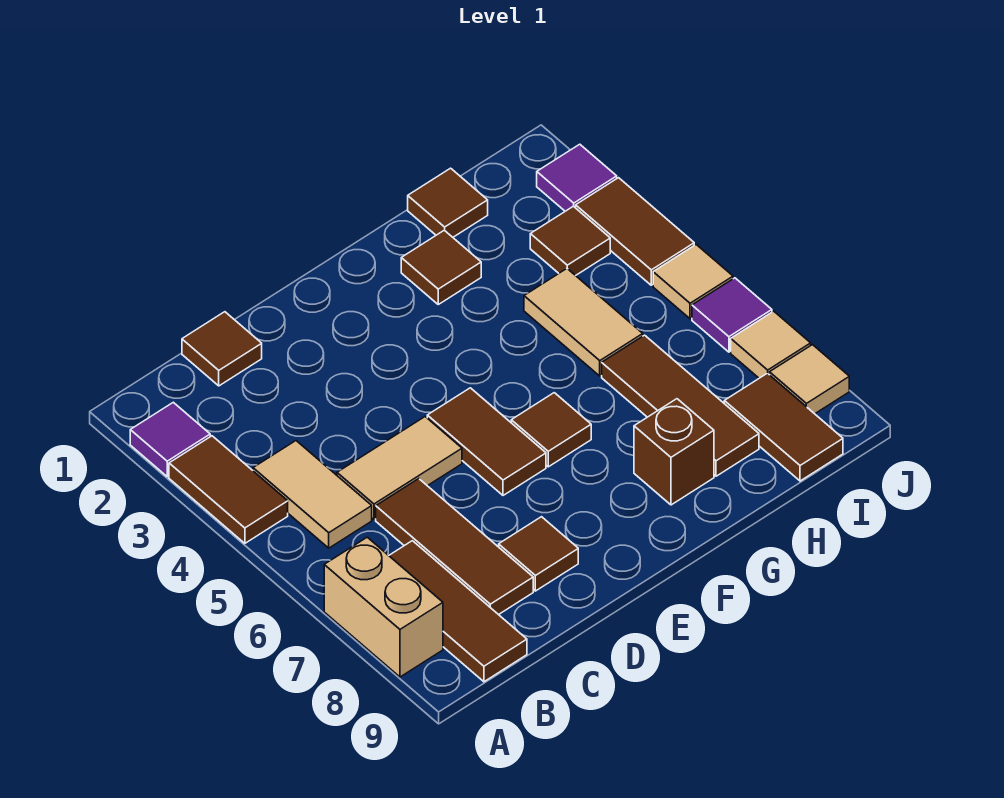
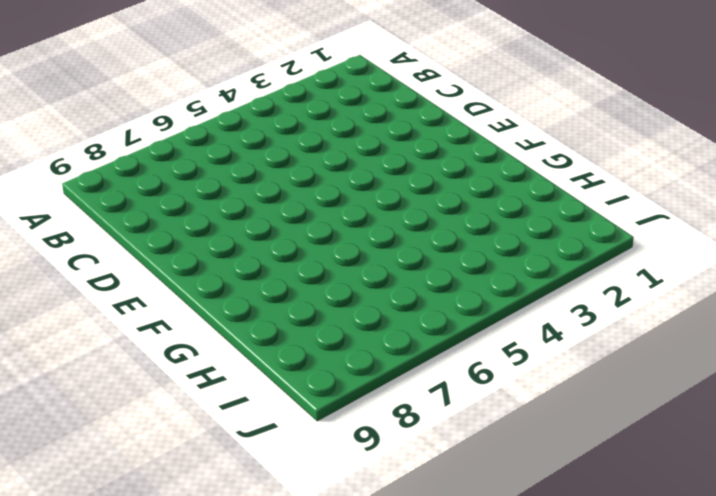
none -> purple tile A2 level 1
none -> brown tile A3:A4 level 1
none -> tan brick A7:A8 level 1

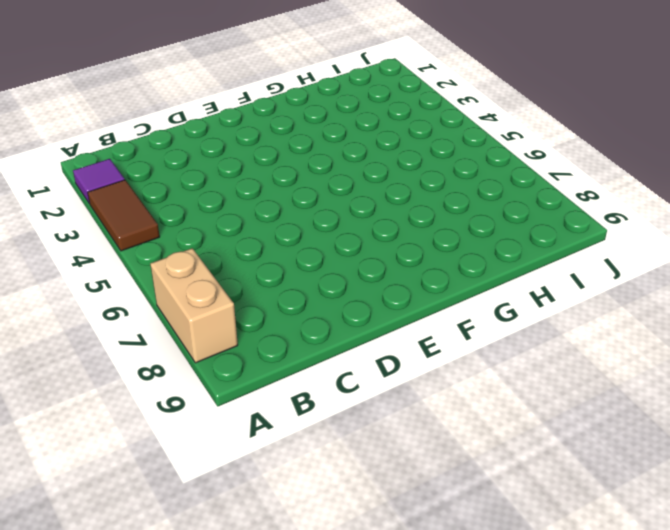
none -> tan tile B4:B5 level 1
none -> brown tile B7:B9 level 1
none -> brown tile C1 level 1

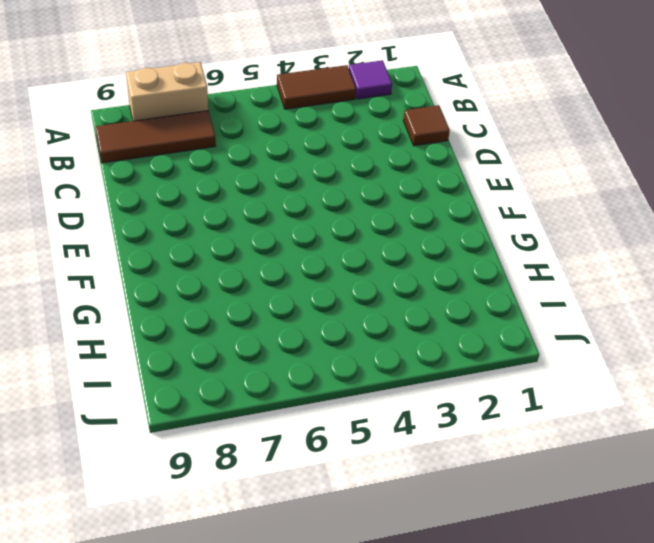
none -> tan tile B4:B5 level 1
none -> tan tile C5:D5 level 1
none -> brown tile C6:C8 level 1

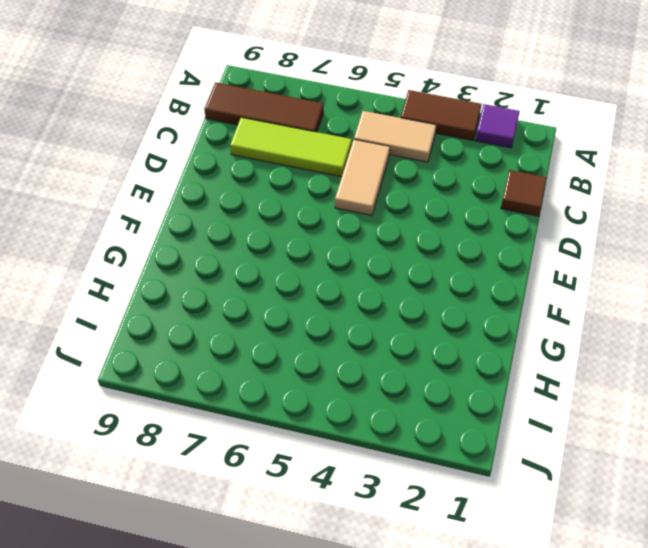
lime tile C6:C8 level 1 -> brown tile C6:C8 level 1
none -> tan brick A7:A8 level 1
none -> brown tile D8 level 1
none -> brown tile E5:E6 level 1

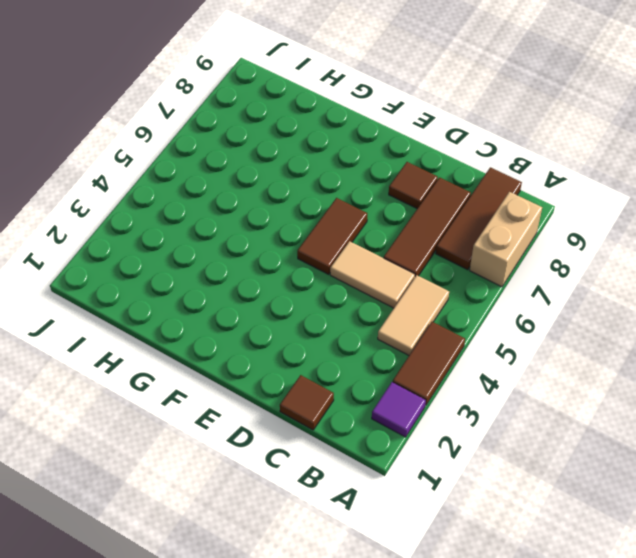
none -> brown tile F6 level 1
none -> brown tile G2 level 1
none -> brown brick G8 level 1

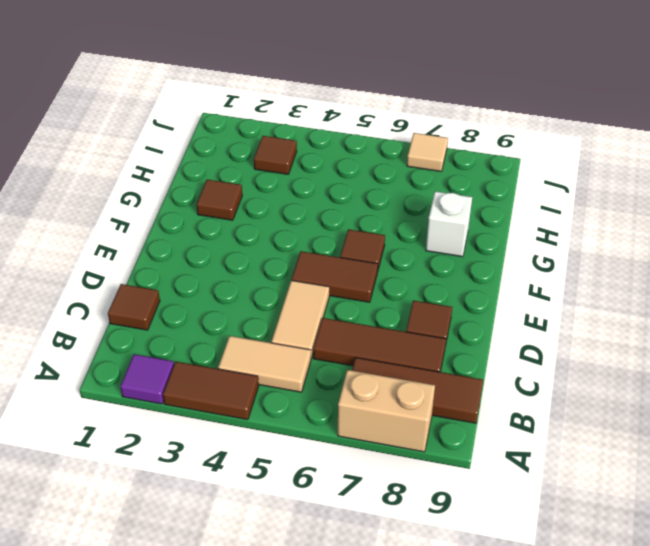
white brick G8 level 1 -> brown brick G8 level 1
none -> brown tile H1 level 1
none -> tan tile H4:H5 level 1
none -> brown tile H6:H8 level 1

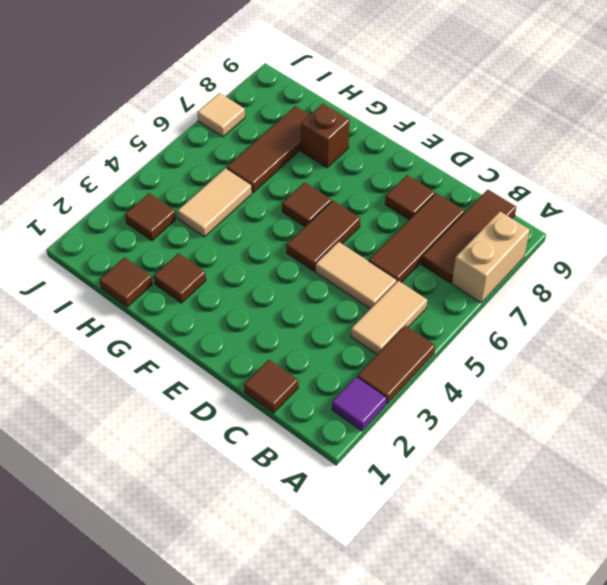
none -> brown tile I8:I9 level 1
none -> purple tile J2 level 1
none -> brown tile J3:J4 level 1

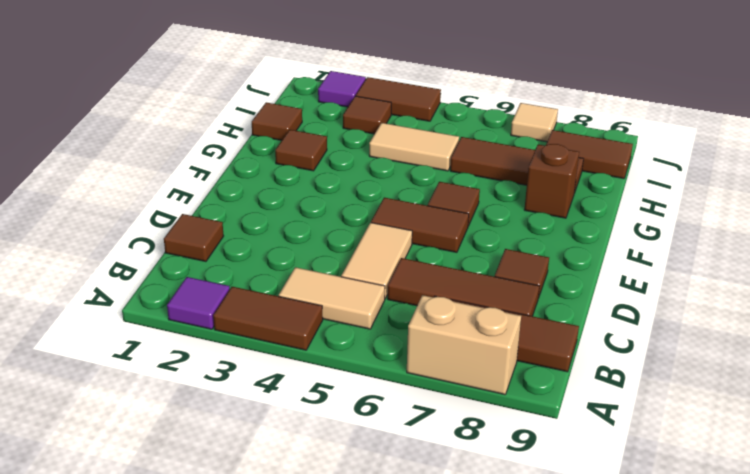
none -> tan tile J5 level 1
none -> purple tile J6 level 1
none -> tan tile J8 level 1

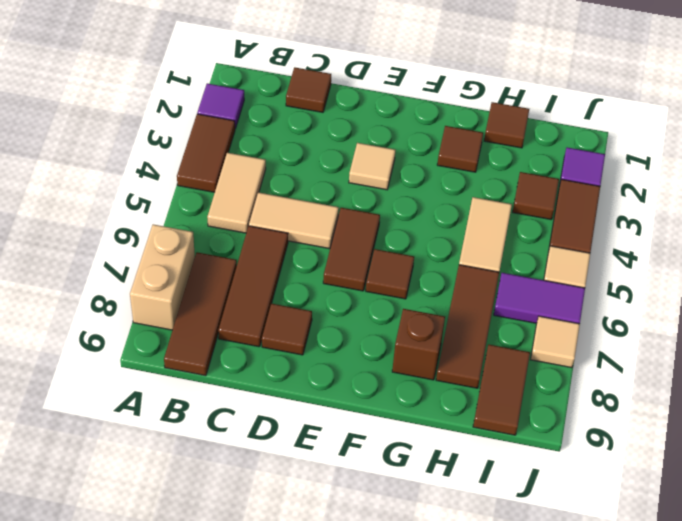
tan tile E3 level 1 -> tan tile J8 level 1
purple tile I6:J6 level 1 -> purple tile J6 level 1

